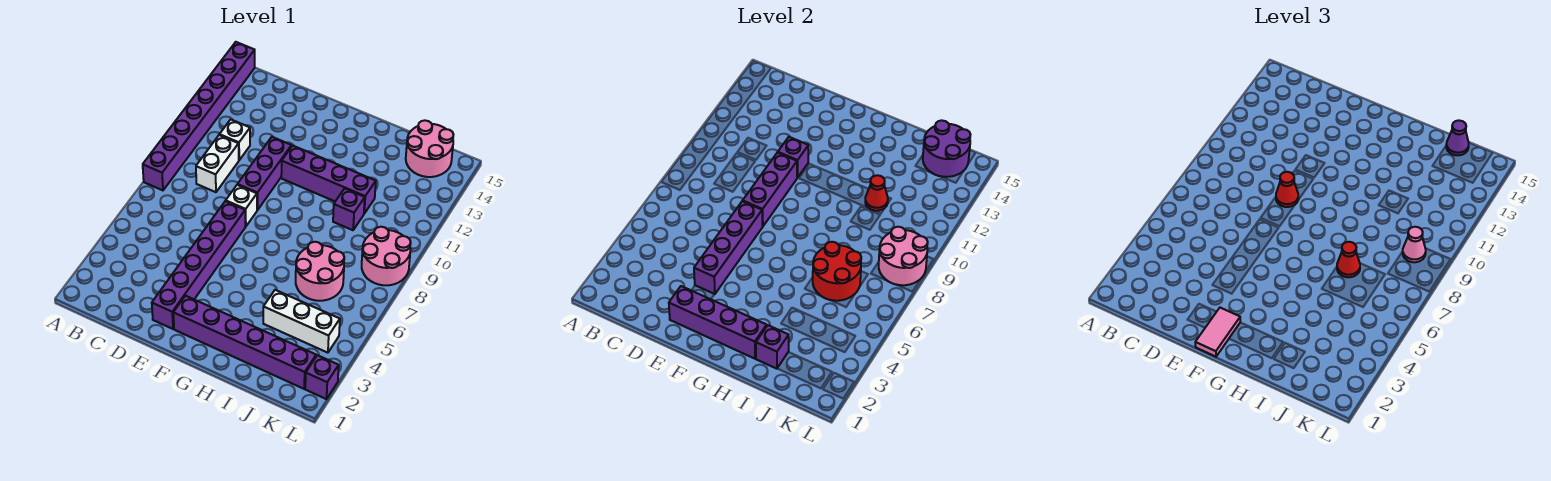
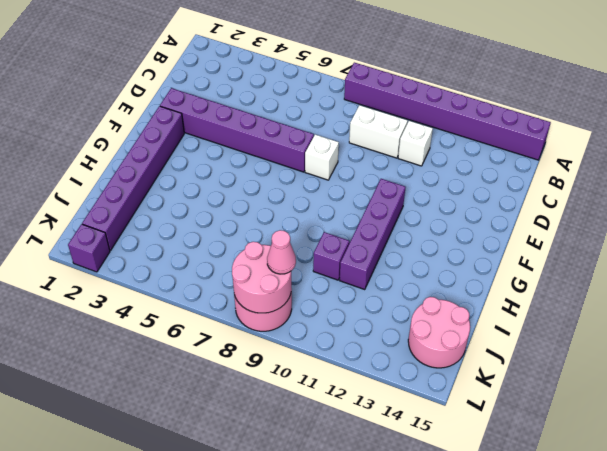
none -> purple brick E9:E11 level 1
none -> white brick I4:K4 level 1
none -> pink round brick I6:J7 level 1

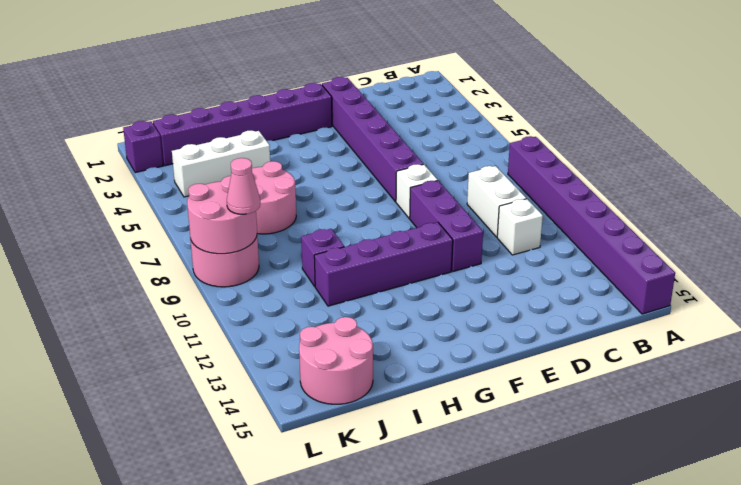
none -> purple brick E2:H2 level 2
none -> purple brick E4:E7 level 2
none -> purple brick E8:E10 level 2

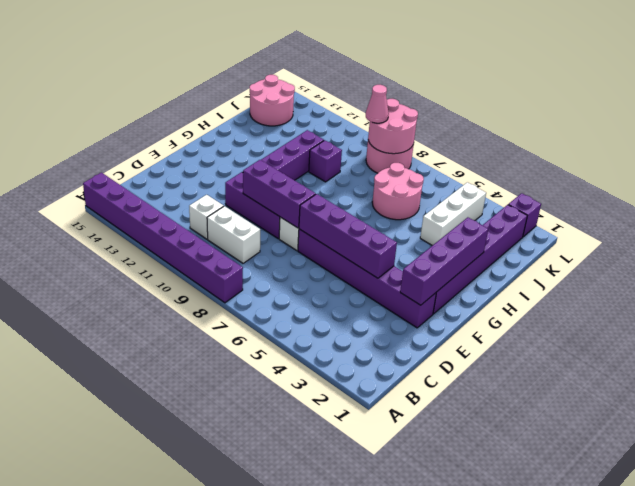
none -> purple brick E11 level 2
none -> purple brick I2 level 2
none -> red round brick I6:J7 level 2

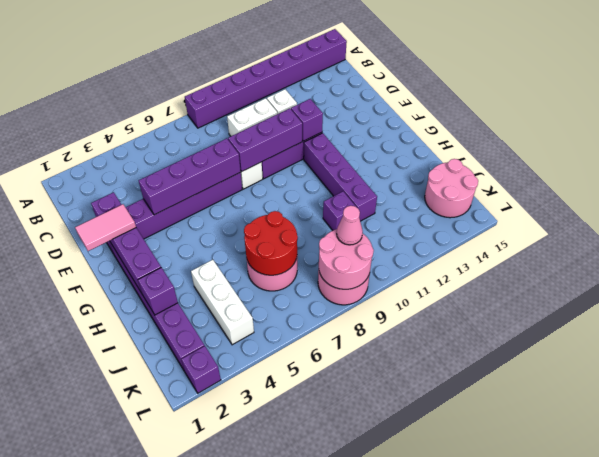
none -> red cone I11 level 2
none -> purple round brick J14:K15 level 2
none -> red cone E9 level 3

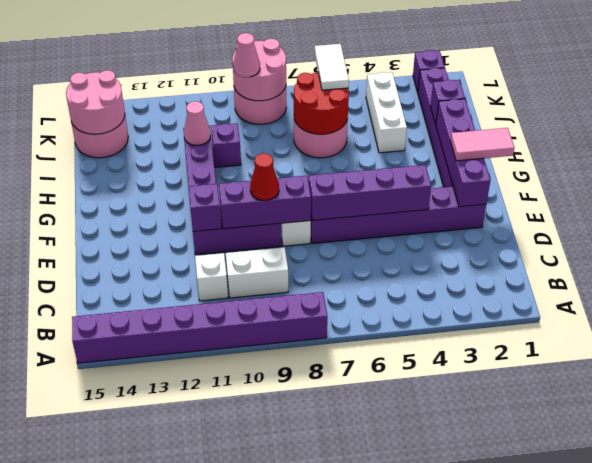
pink cone I11 level 2 -> red cone I11 level 2
white tile J6:K6 level 3 -> none
pink round brick J14:K15 level 2 -> purple round brick J14:K15 level 2
none -> red cone I7 level 3
none -> purple cone J15 level 3

